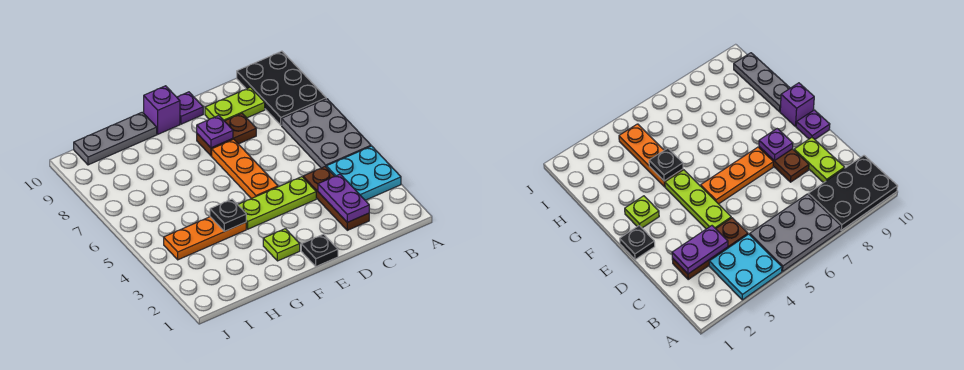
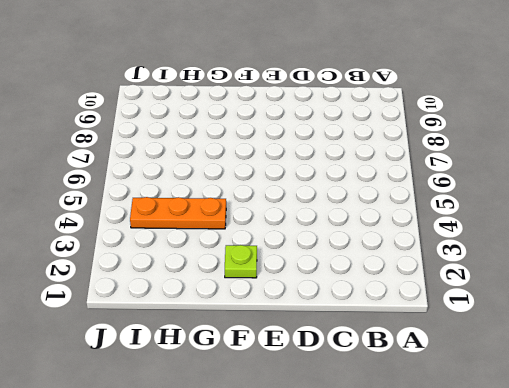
none -> cyan plate A3:B4 level 1
none -> grey plate A5:B7 level 1
none -> black plate A8:B10 level 1

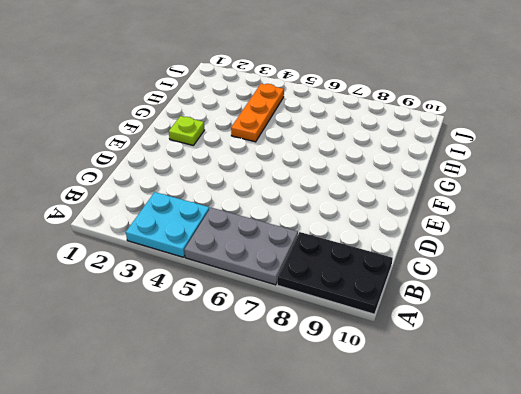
none -> brown plate C2:C4 level 1
none -> lime plate C9:D9 level 1
none -> lime plate D4:F4 level 1

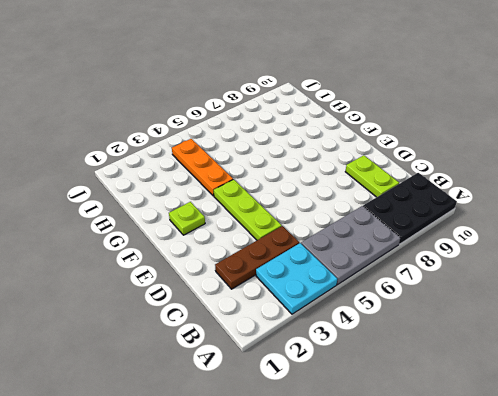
none -> brown plate D8:E8 level 1
none -> black plate E1 level 1
none -> orange plate E5:E7 level 1

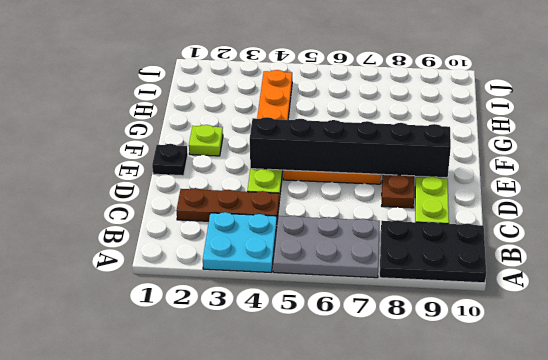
black brick E4:E9 level 2 -> purple plate E8 level 2
none -> purple plate E10 level 1
none -> purple brick F10 level 1
none -> grey plate G10:I10 level 1

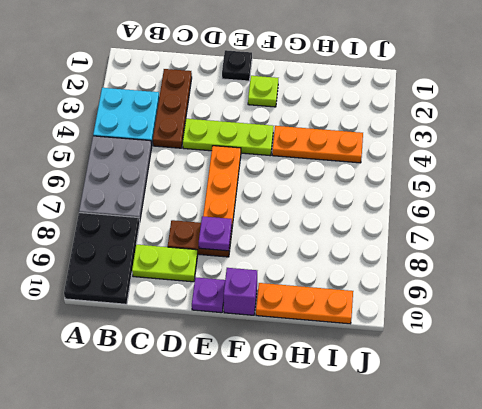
orange plate G10:I10 level 1 -> grey plate G10:I10 level 1
none -> purple plate C2:C3 level 2
none -> black plate G4 level 2

